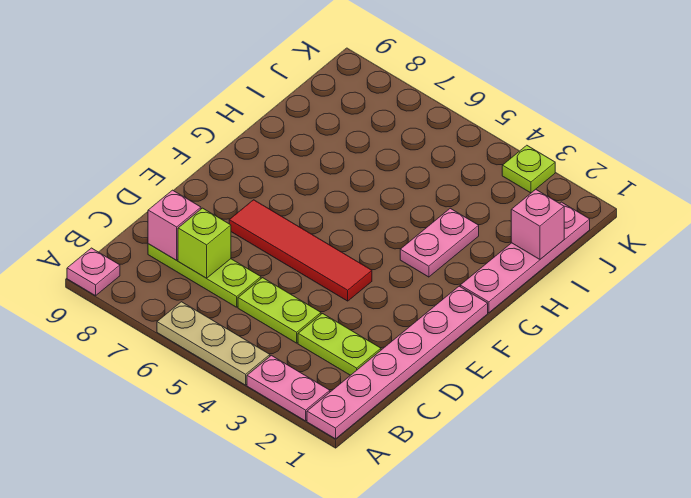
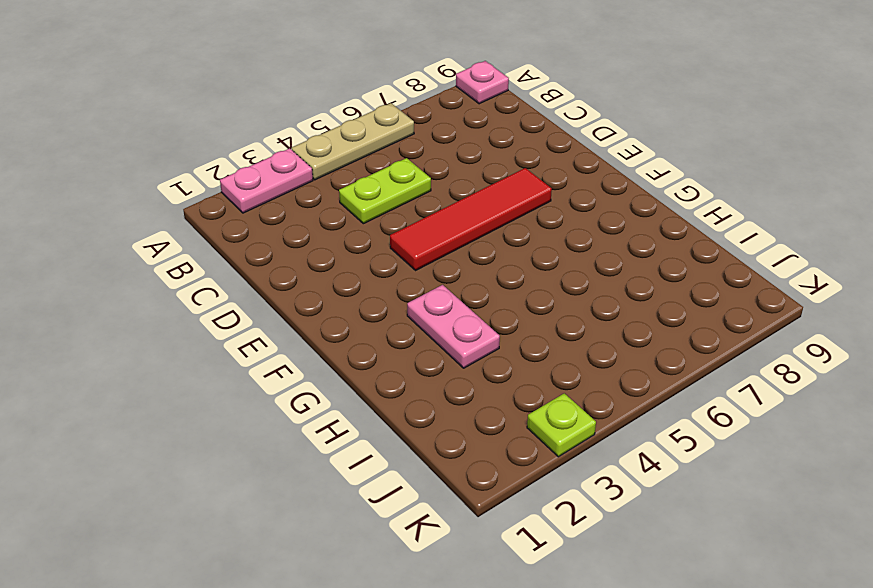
none -> pink plate A1:F1 level 1
none -> lime plate C2:C3 level 1
none -> lime plate C6:C8 level 1

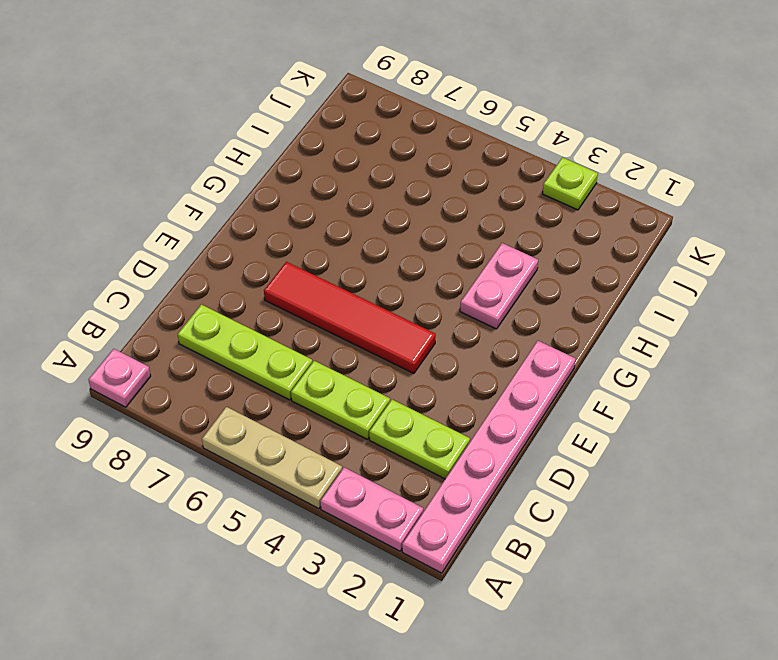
none -> pink plate G1:J1 level 1
none -> lime brick C7 level 2
none -> pink brick C8 level 2

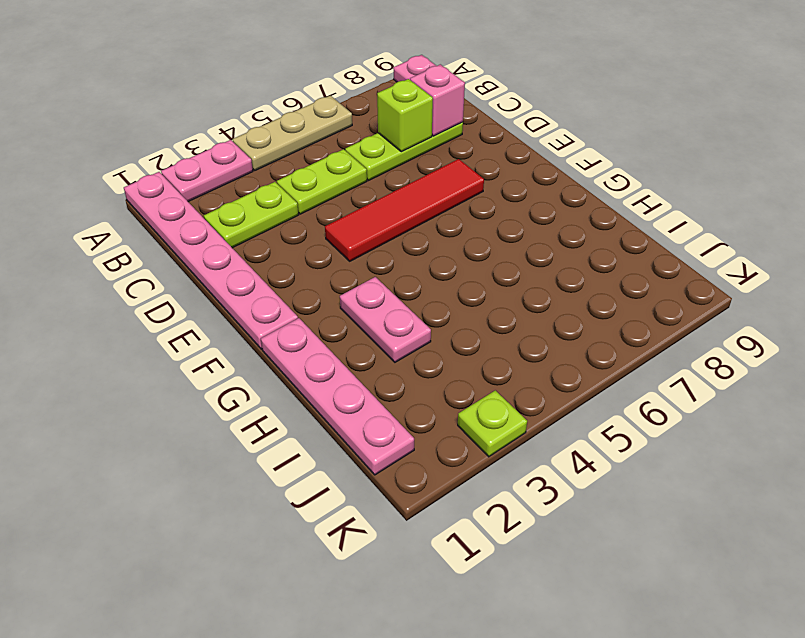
none -> pink brick I1 level 2

